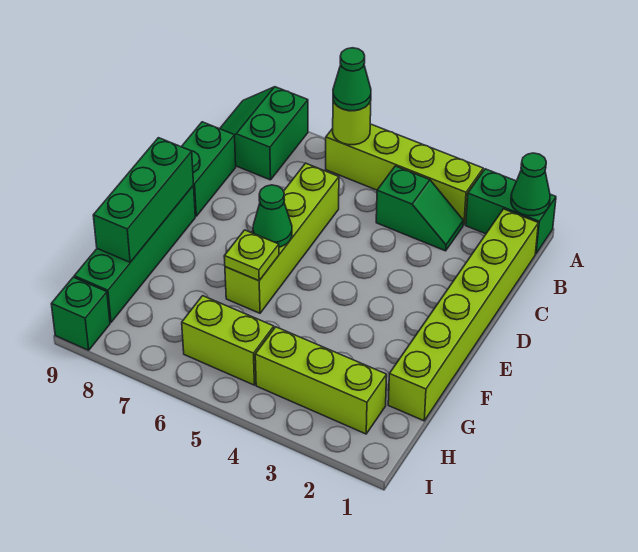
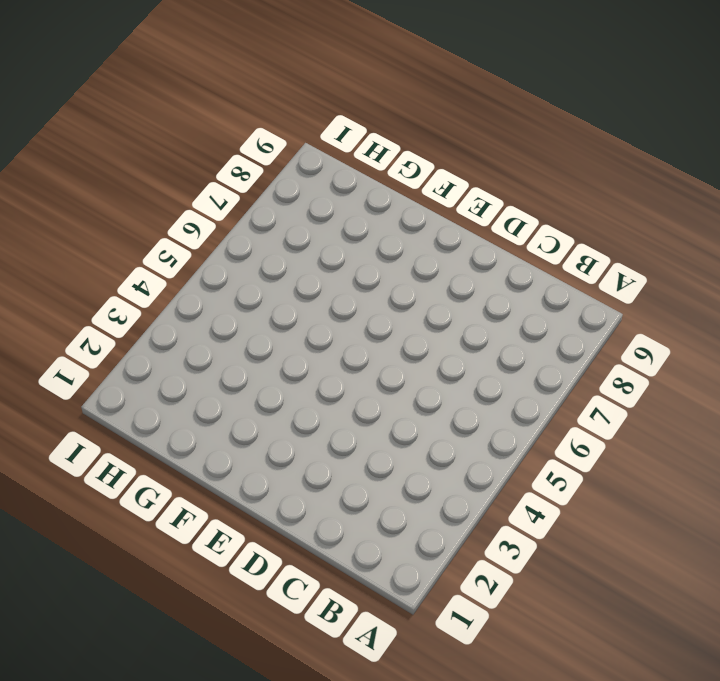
none -> green brick A1:A2 level 1
none -> lime brick A3:A6 level 1
none -> green slope A8:B9 level 1 top 8

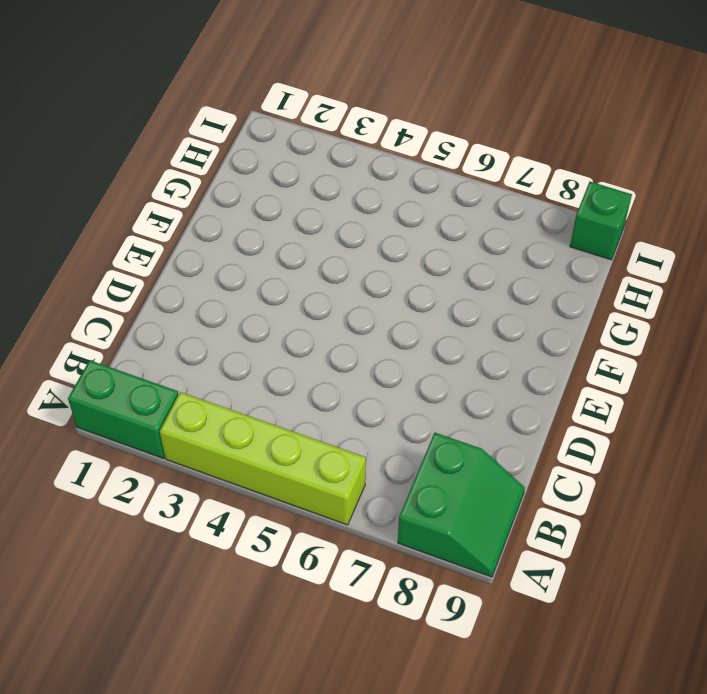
none -> lime brick B1:G1 level 1
none -> green slope B3:B4 level 1 top 4
none -> lime brick C6:F6 level 1

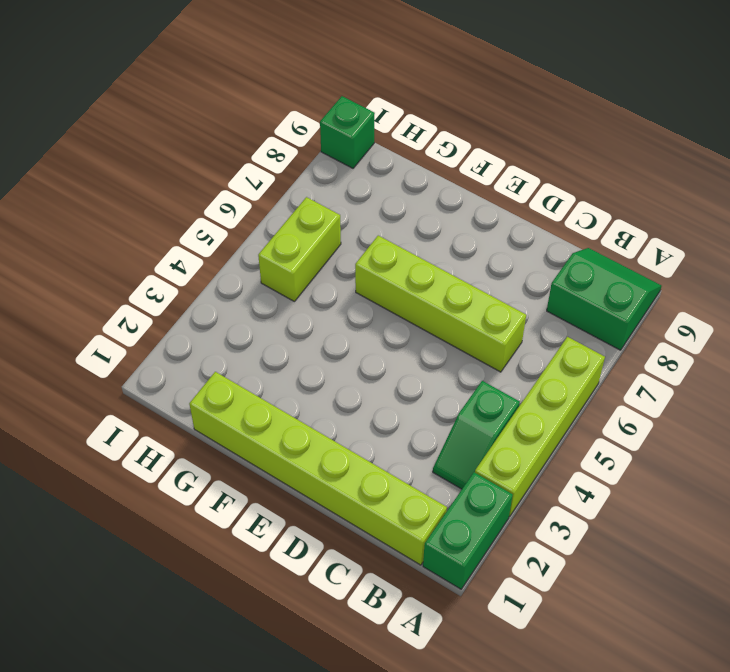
none -> green brick C9:D9 level 1
none -> green brick E9:H9 level 1
none -> lime brick H2:H4 level 1

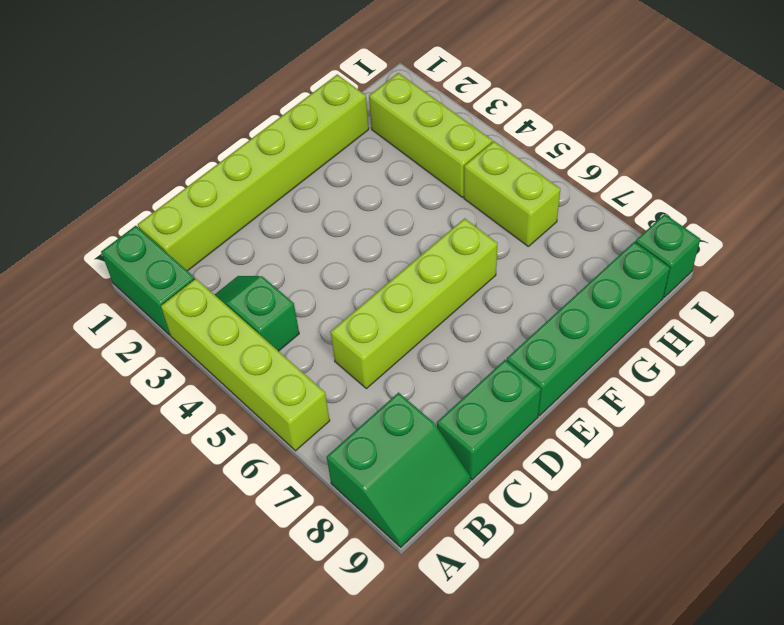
none -> green cone A1 level 2
none -> lime round brick A6 level 2
none -> green cone E6 level 2

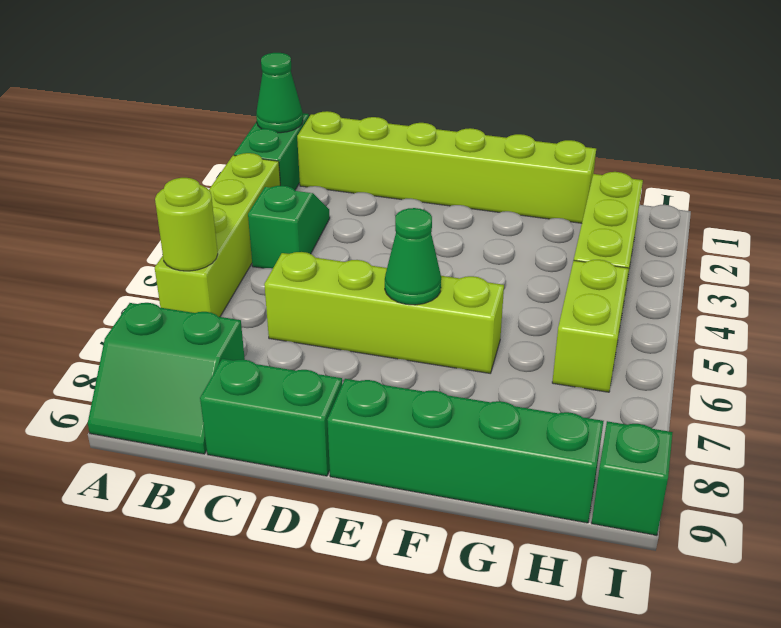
none -> green brick E9:G9 level 2
none -> lime plate F6 level 2
none -> green cone A6 level 3

